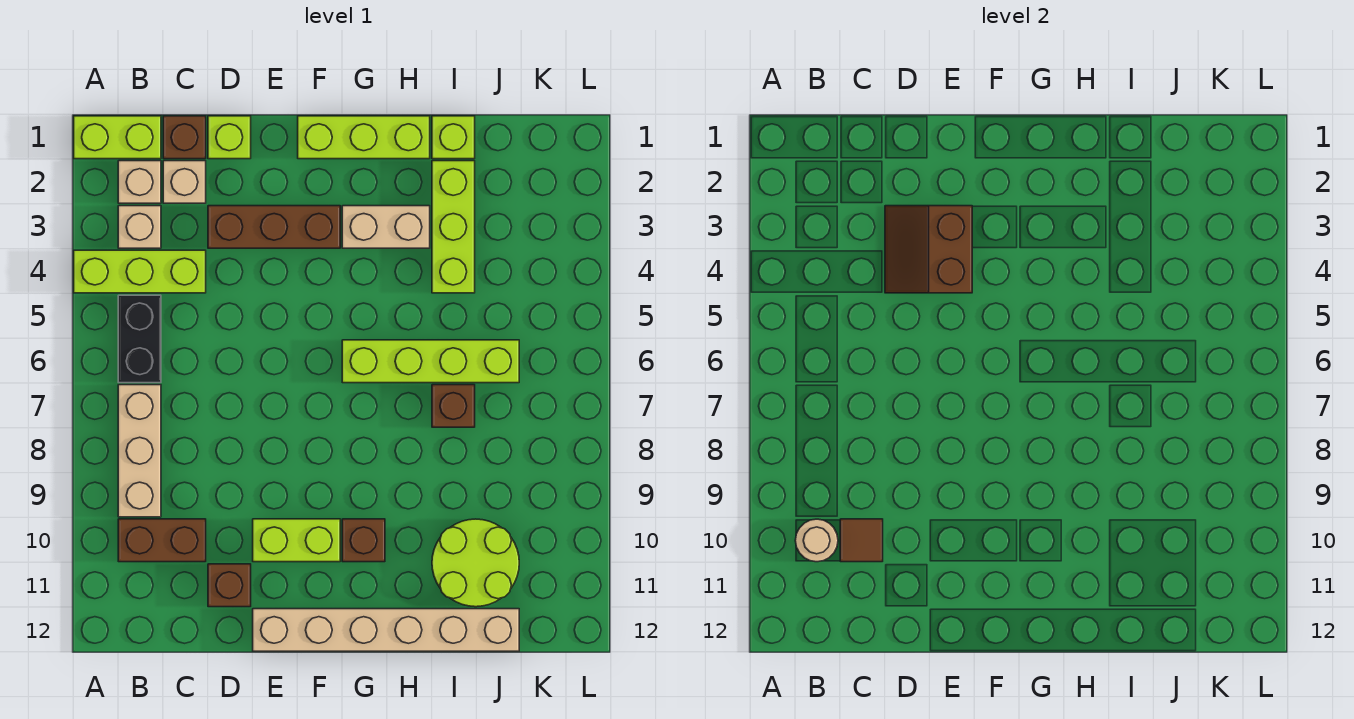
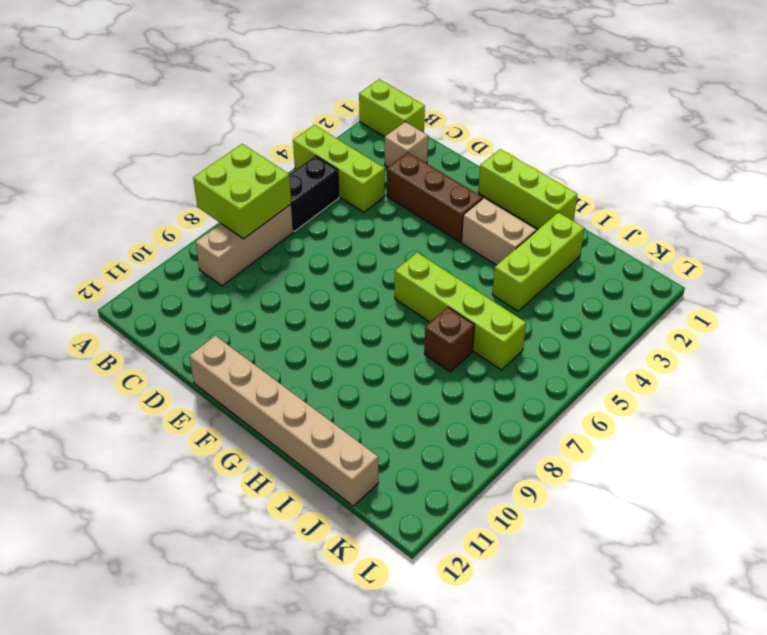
lime brick A7:B8 level 2 -> none
none -> tan brick B2 level 1
none -> tan brick B3 level 1
none -> brown brick B10:C10 level 1

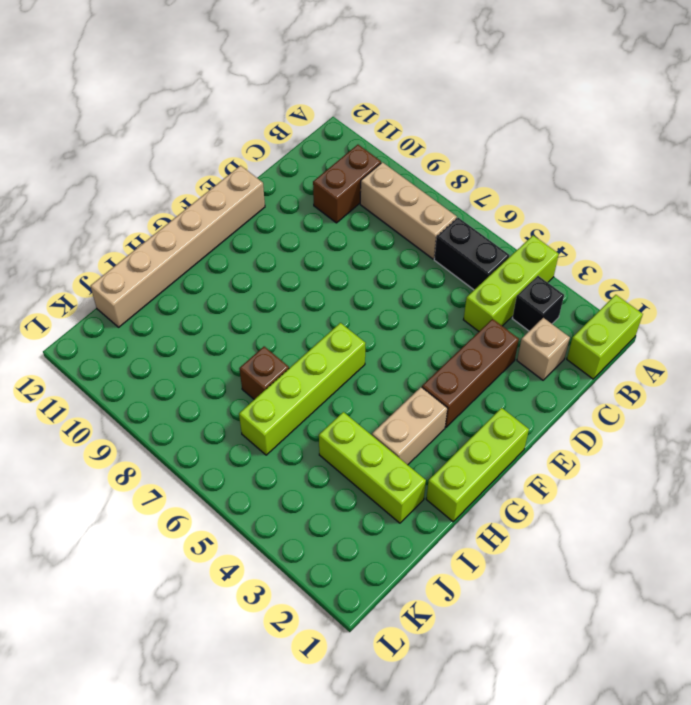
black brick B3 level 1 -> tan brick B3 level 1
none -> tan brick B2 level 1
none -> brown brick C1 level 1
none -> lime brick D1 level 1

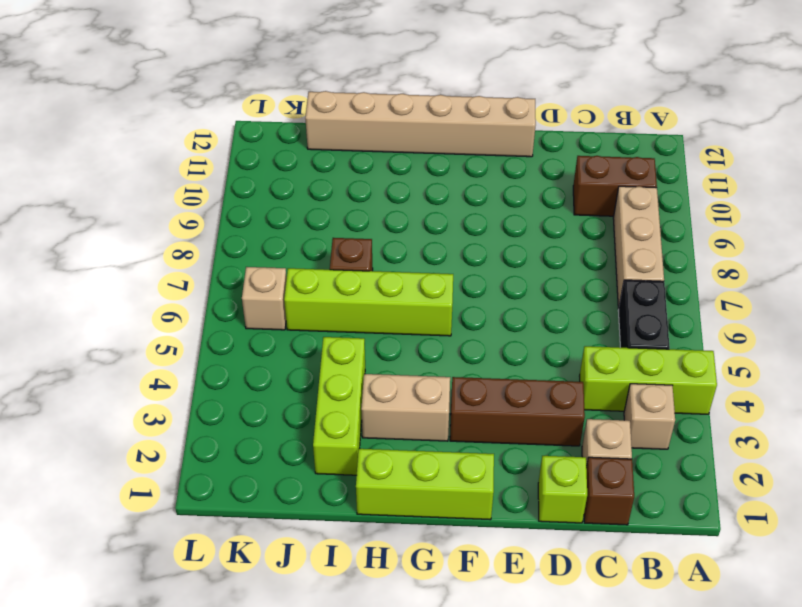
tan brick K6 level 1 -> tan brick B2 level 1
none -> lime brick A1:B1 level 1
none -> brown brick D11 level 1
none -> lime brick E10:F10 level 1

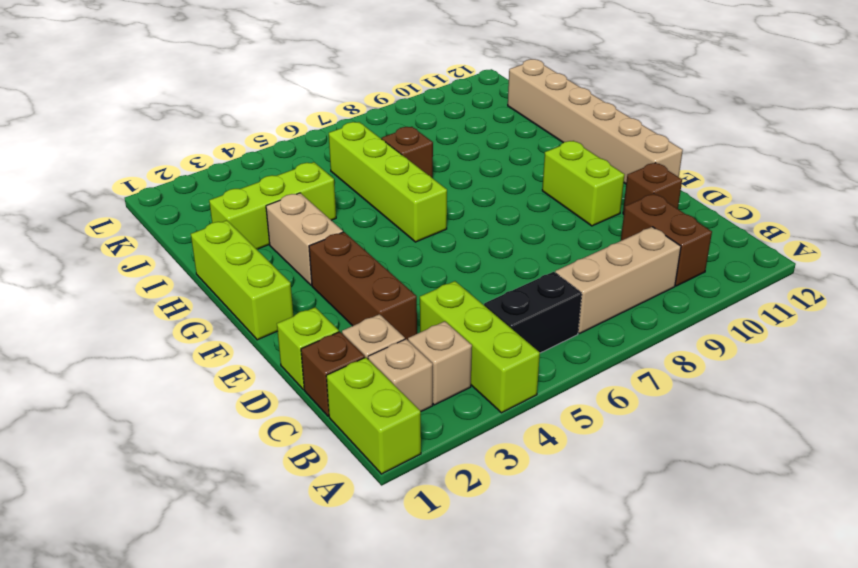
none -> brown brick G10 level 1
none -> lime brick I1 level 1
none -> lime round brick I10:J11 level 1

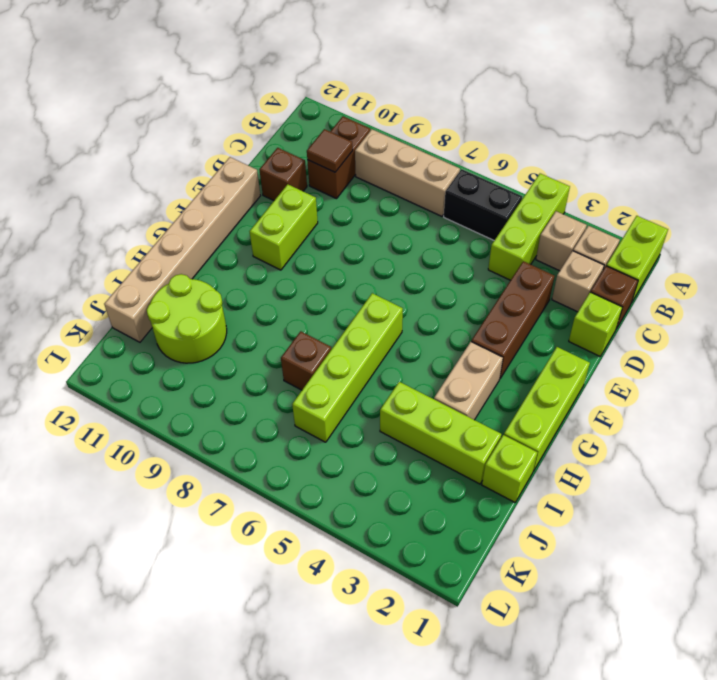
none -> brown brick G10 level 1
none -> tan round brick B10 level 2
none -> brown slope D3:E4 level 2 top E

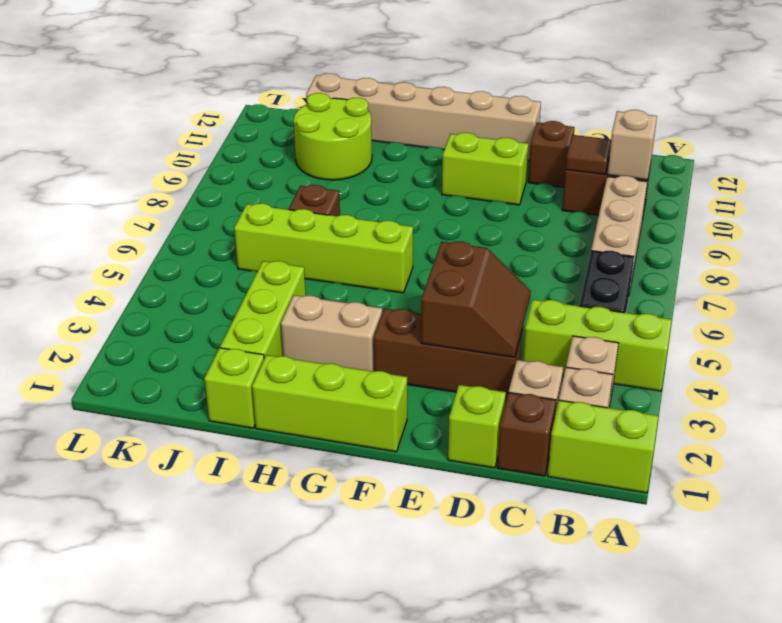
tan brick B10 level 2 -> tan round brick B10 level 2
none -> brown brick G10 level 1

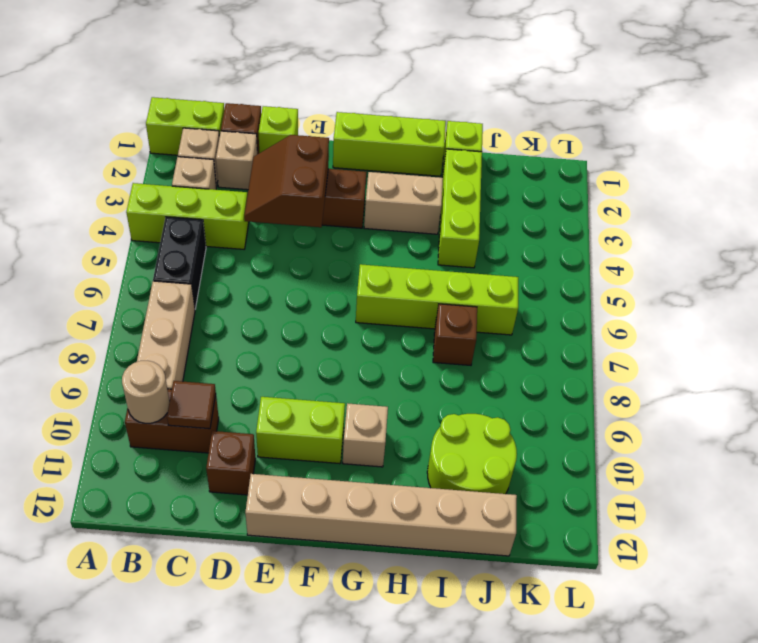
tan brick G10 level 1 -> brown brick G10 level 1

